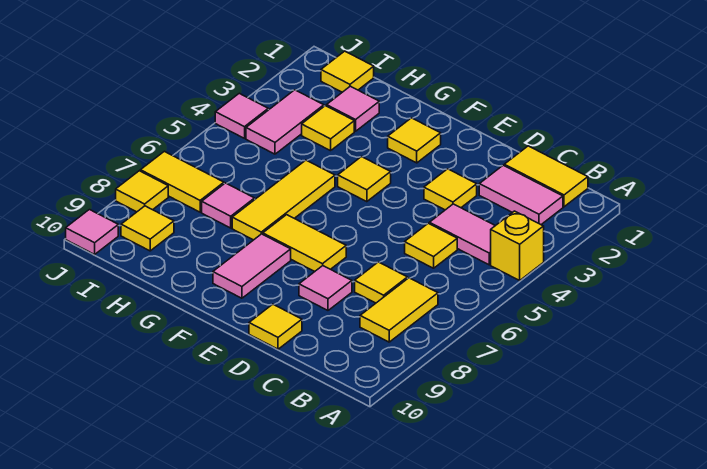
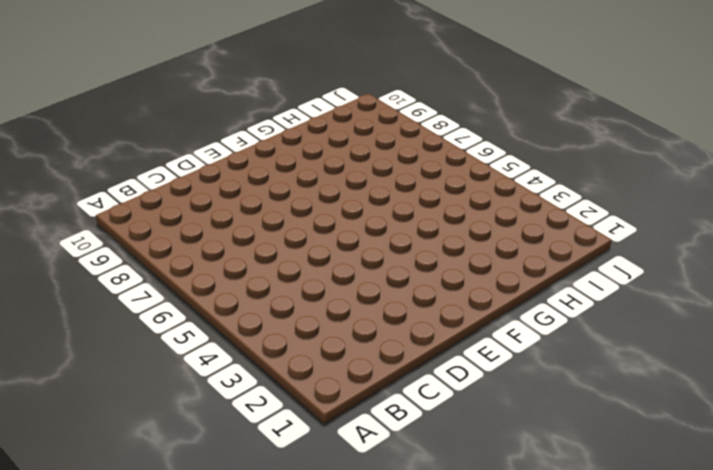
none -> yellow brick A4 level 1
none -> yellow tile B1:C1 level 1
none -> pink tile B2:C2 level 1

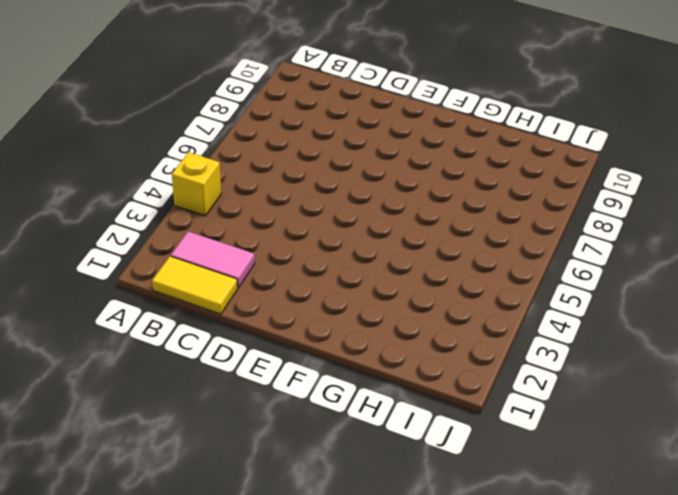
none -> pink tile B4:C4 level 1
none -> yellow tile B7:B8 level 1
none -> yellow tile C5 level 1

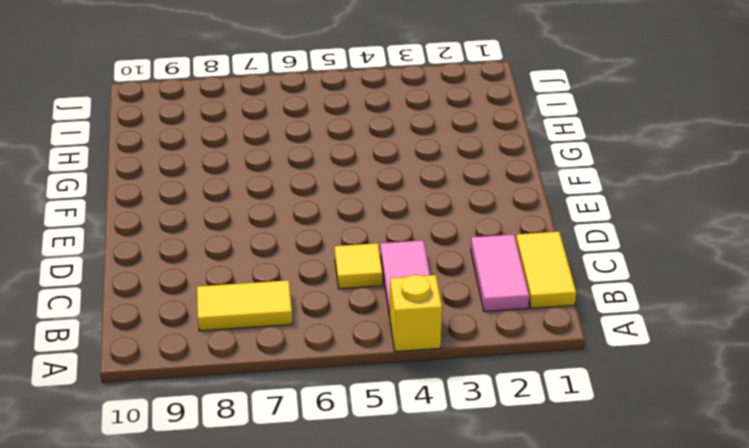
none -> yellow tile C7 level 1
none -> yellow tile D3 level 1
none -> pink tile D8 level 1

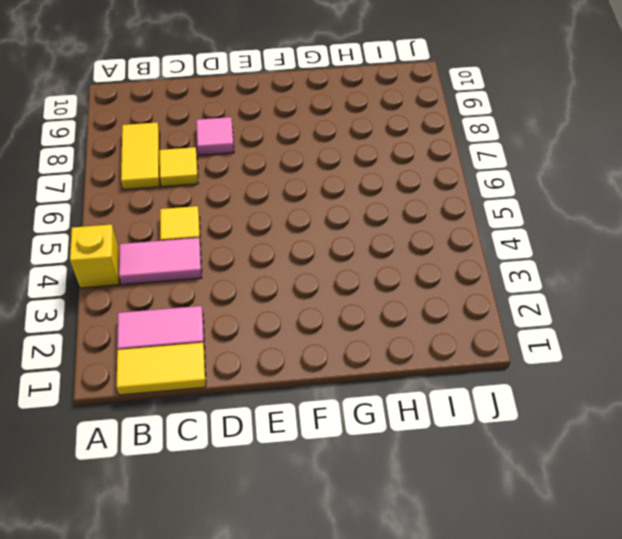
none -> yellow tile D3 level 1
none -> yellow tile D10 level 1
none -> yellow tile E7:F7 level 1

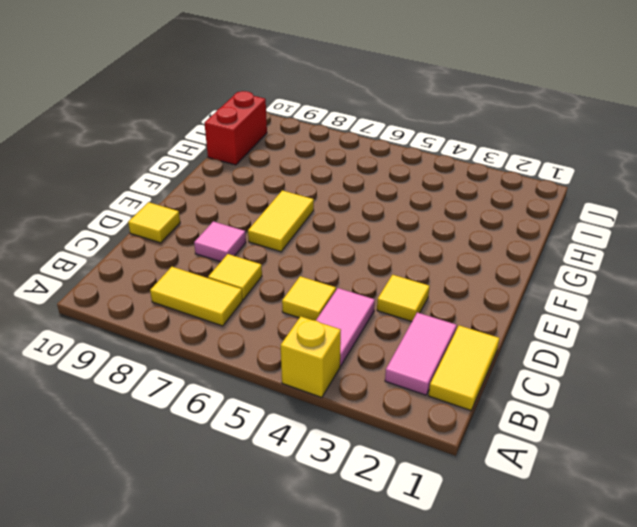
red brick H10:I10 level 1 -> none
none -> yellow tile F2 level 1
none -> yellow tile F4 level 1
none -> pink tile F8:F9 level 1

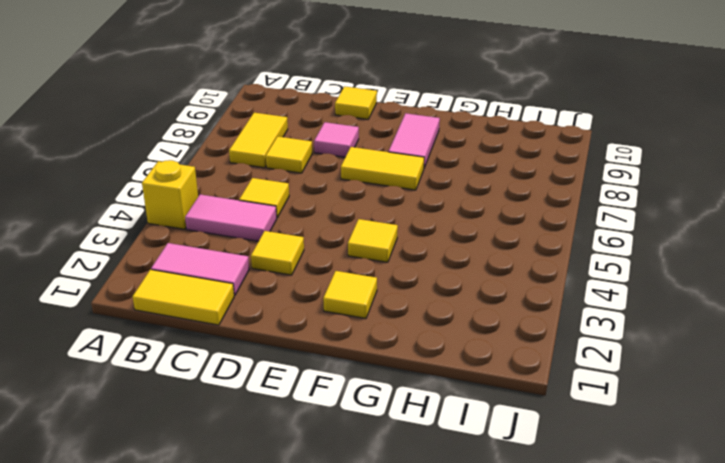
none -> yellow tile G5:G7 level 1
none -> pink tile H2 level 1
none -> yellow tile H3 level 1

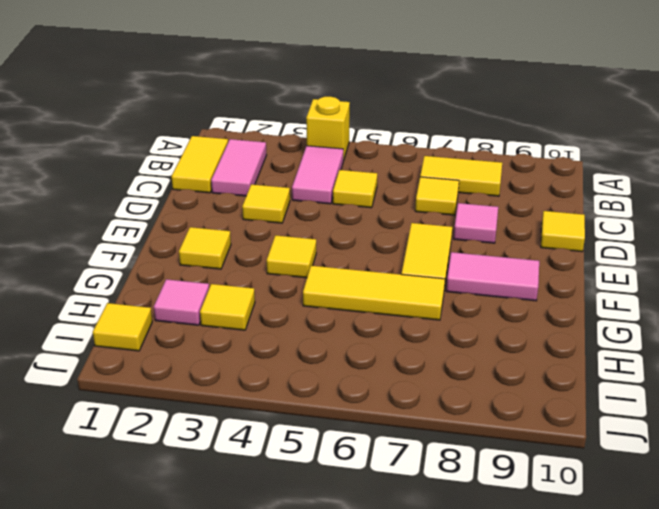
none -> pink tile H7 level 1
none -> pink tile I3:I4 level 1
none -> yellow tile I7:J7 level 1

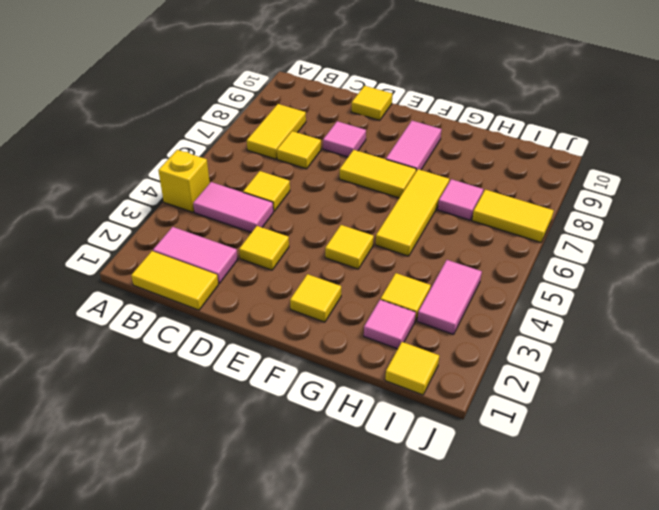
none -> yellow tile I9 level 1
none -> pink tile J4 level 1
none -> yellow tile J8 level 1

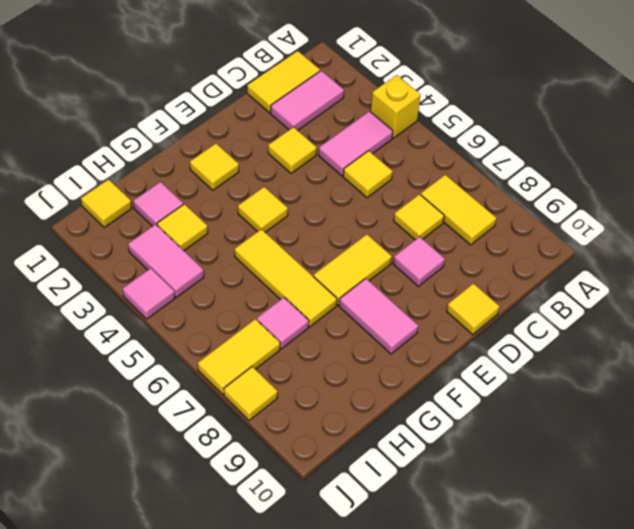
none -> yellow tile I9 level 1
none -> pink tile J10 level 1

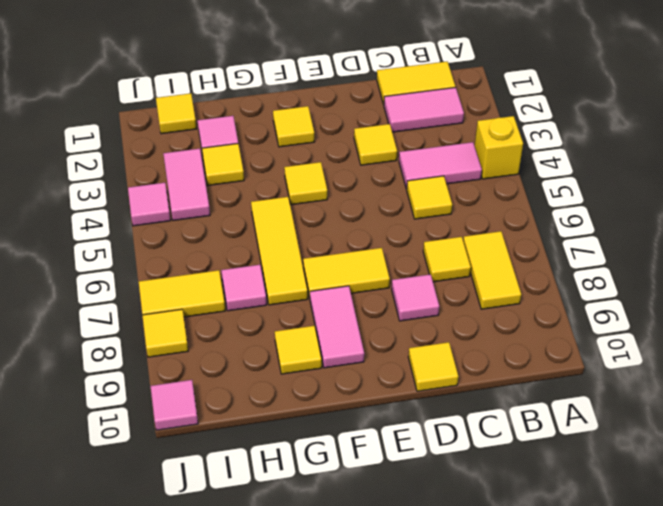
yellow tile G9 level 1 -> yellow tile I9 level 1

